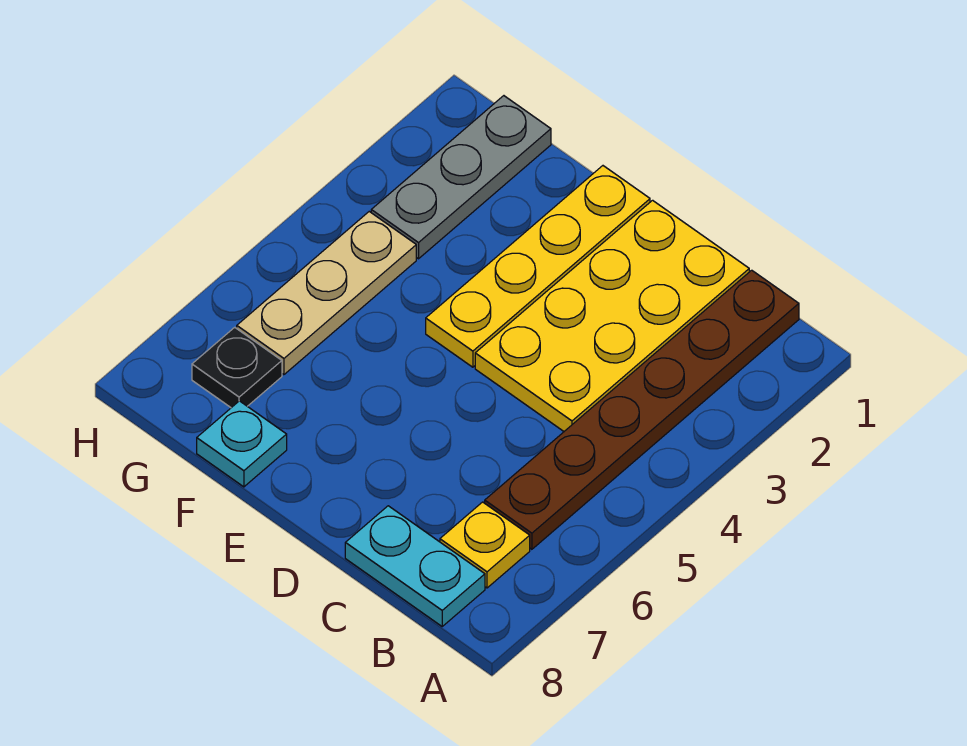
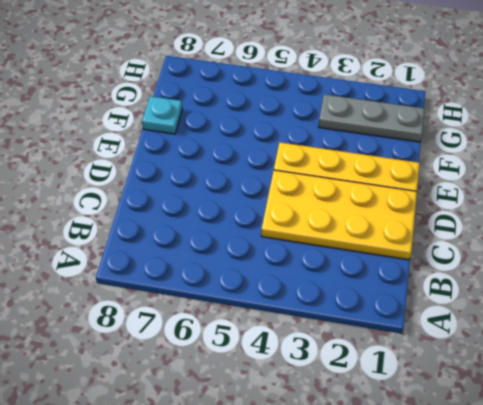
none -> brown plate B1:B6 level 1
none -> yellow plate B7 level 1

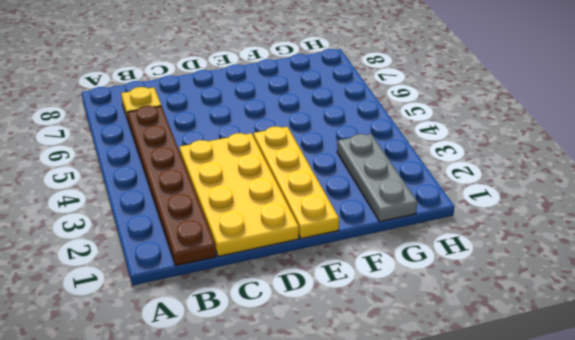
none -> cyan plate B8:C8 level 1
none -> cyan plate F8 level 1

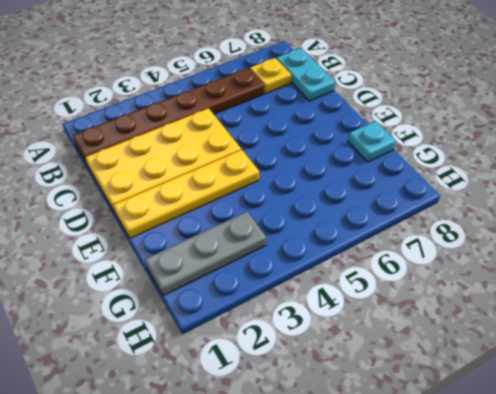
none -> tan plate G4:G6 level 1
none -> black plate G7 level 1

